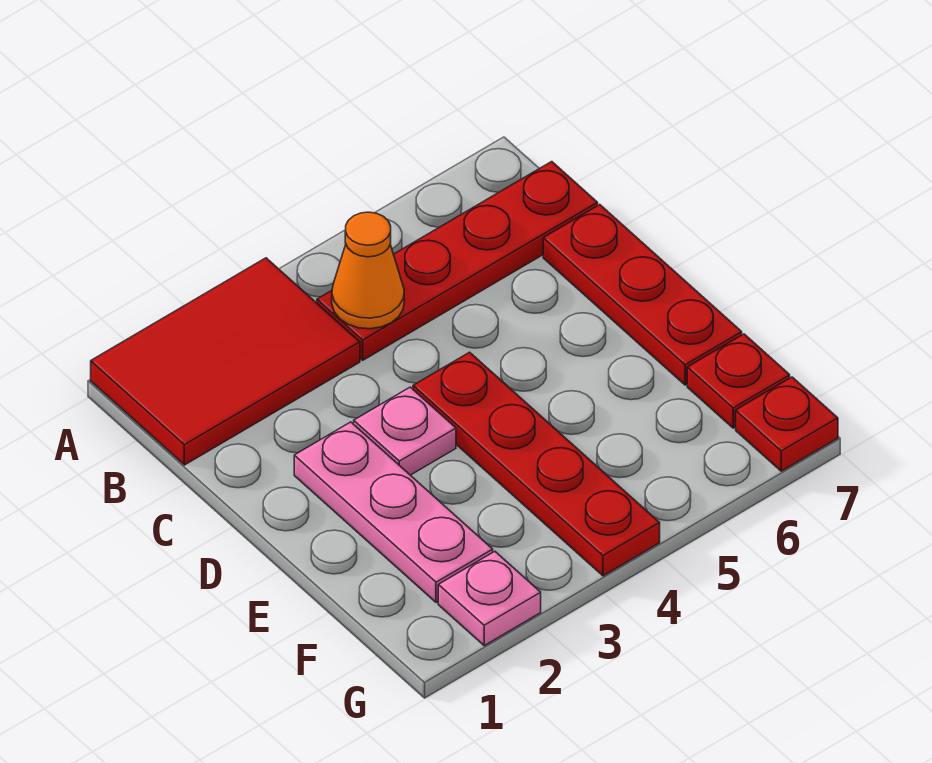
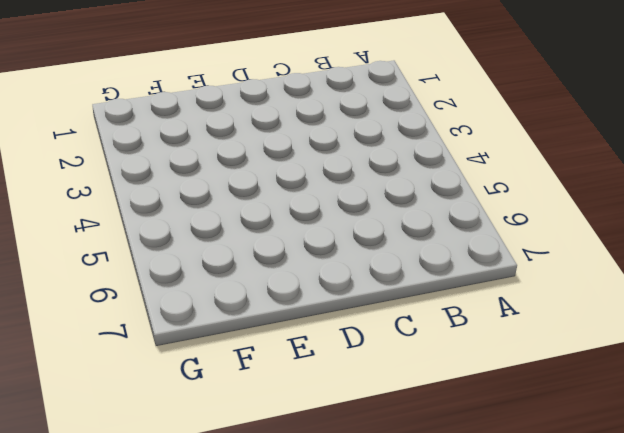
none -> red tile A1:B3 level 1
none -> red plate B4:B7 level 1

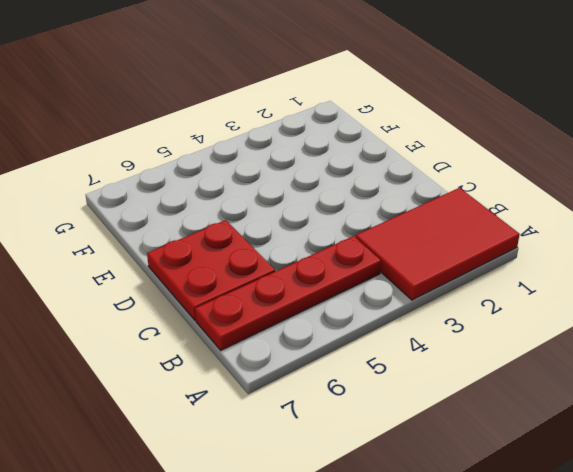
red plate C6:D7 level 1 -> red plate C7:E7 level 1
none -> pink plate D2:F2 level 1
none -> pink plate D3 level 1

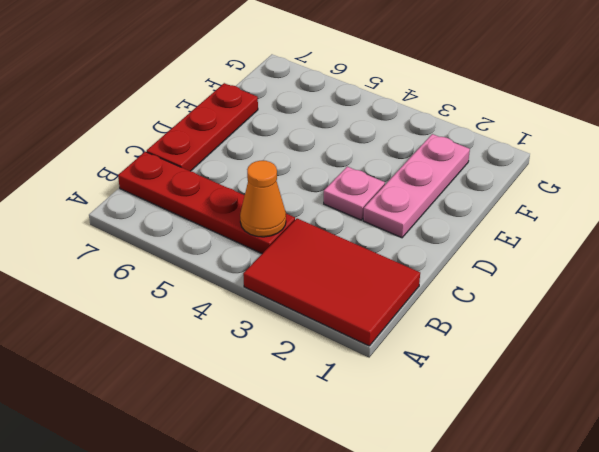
none -> red plate D4:G4 level 1
none -> red plate F7 level 1

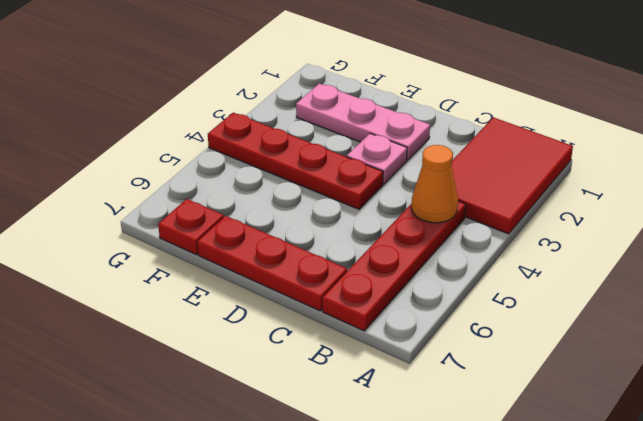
none -> pink plate G2 level 1
none -> red plate G7 level 1

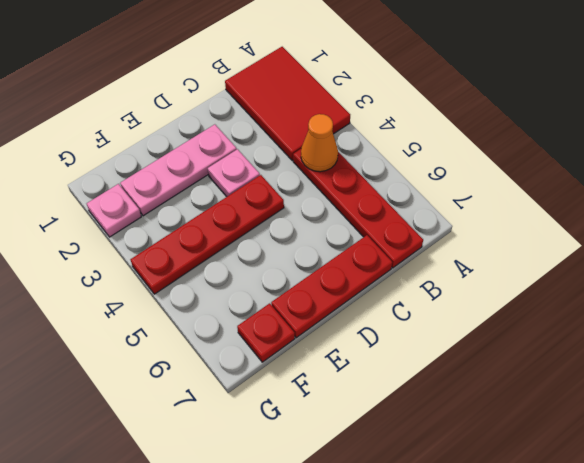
none -> red plate G7 level 1

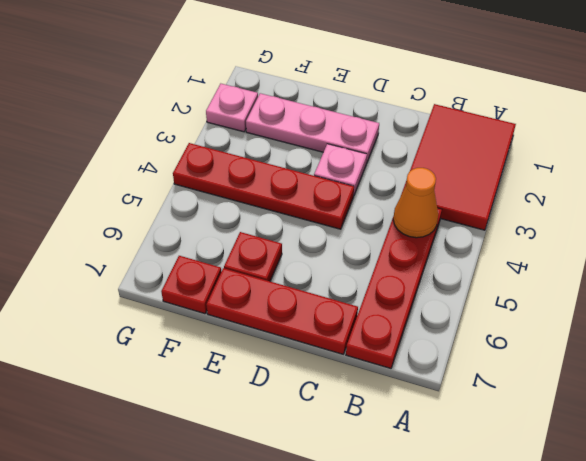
red plate E6 level 1 -> red plate G7 level 1

